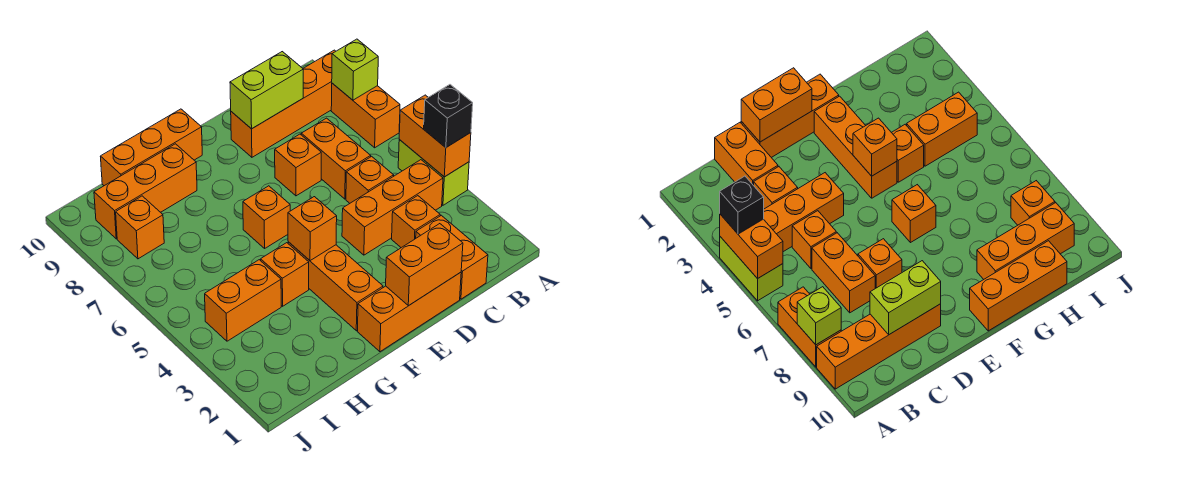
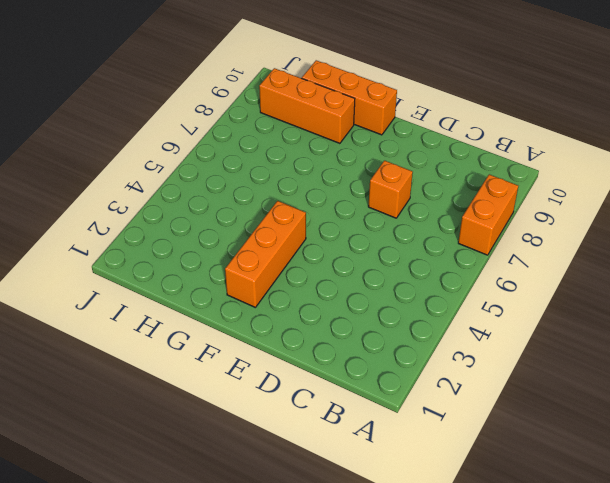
none -> lime brick A4:A5 level 1
none -> orange brick A9:D9 level 1
none -> orange brick B4:D4 level 1

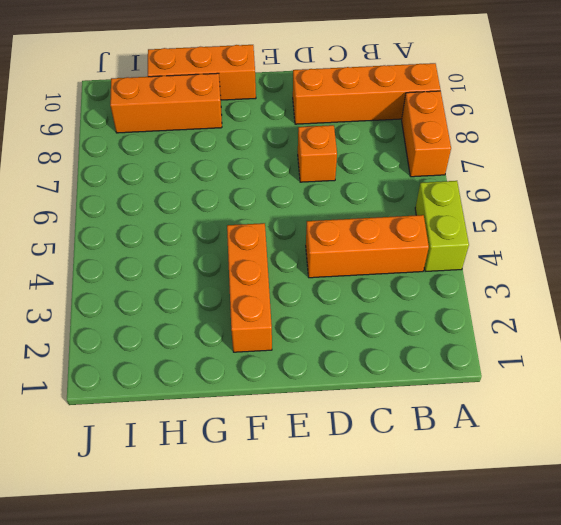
none -> orange brick C1:C2 level 1
none -> orange brick C3 level 1
none -> orange brick C5 level 1

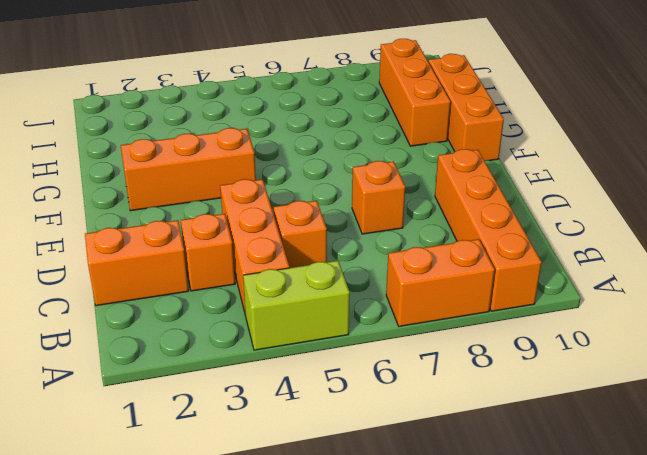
none -> orange brick C6:C7 level 1
none -> orange brick D1:F1 level 1
none -> orange brick F6 level 1

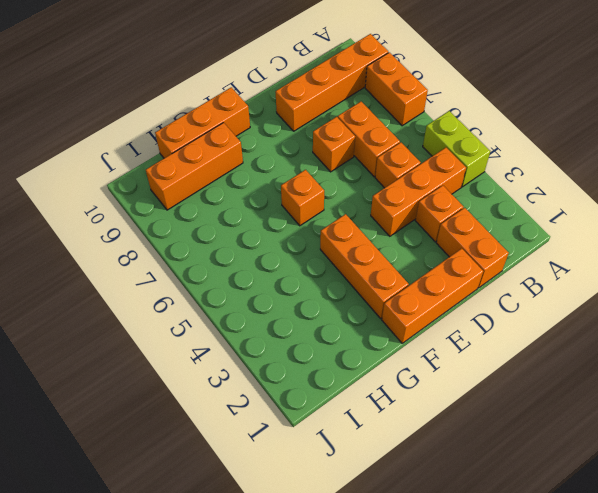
none -> orange brick G4 level 1
none -> orange brick H4:I4 level 1
none -> orange brick I8 level 1

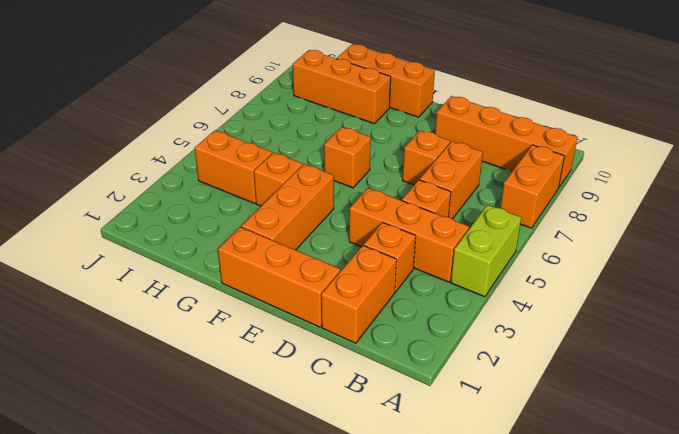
none -> orange brick I8 level 1
none -> orange brick A4:A5 level 2
none -> lime brick A8 level 2

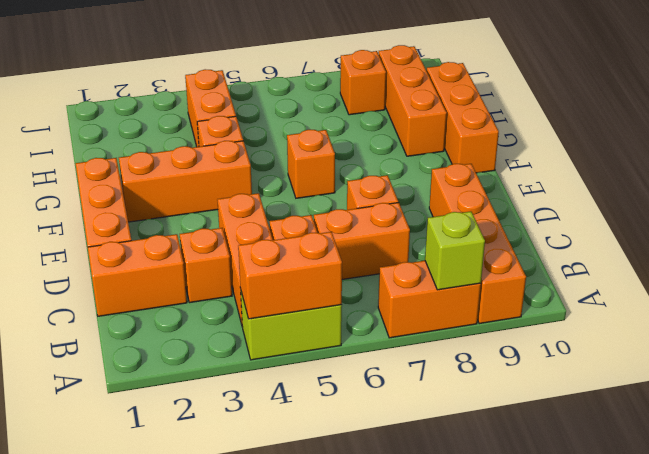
none -> lime brick C9:D9 level 2
none -> orange brick D1:E1 level 2
none -> orange brick F4 level 2

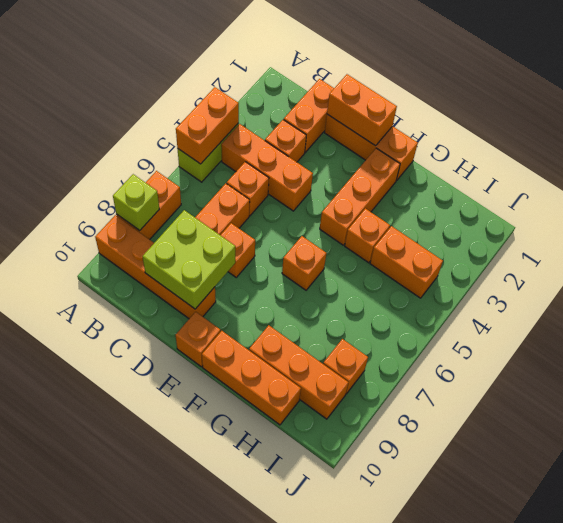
lime brick C8:D9 level 2 -> lime brick C9:D9 level 2
orange brick E10 level 1 -> orange brick F4 level 2
none -> black brick A4 level 3

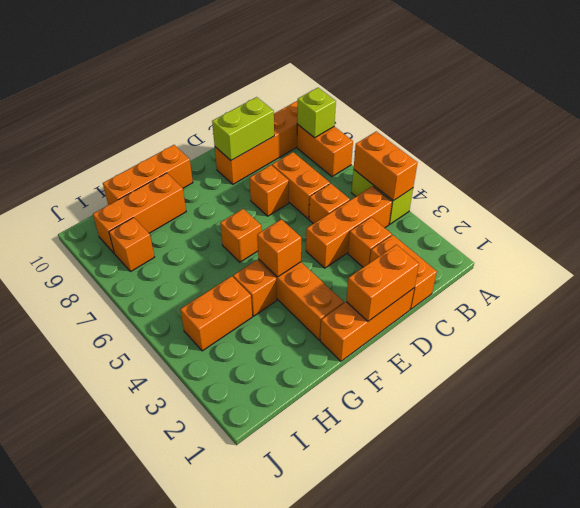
none -> black brick A4 level 3

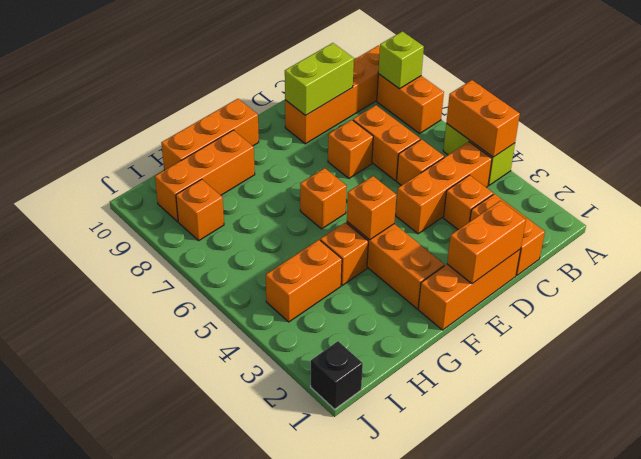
black brick J1 level 1 -> black brick A4 level 3

